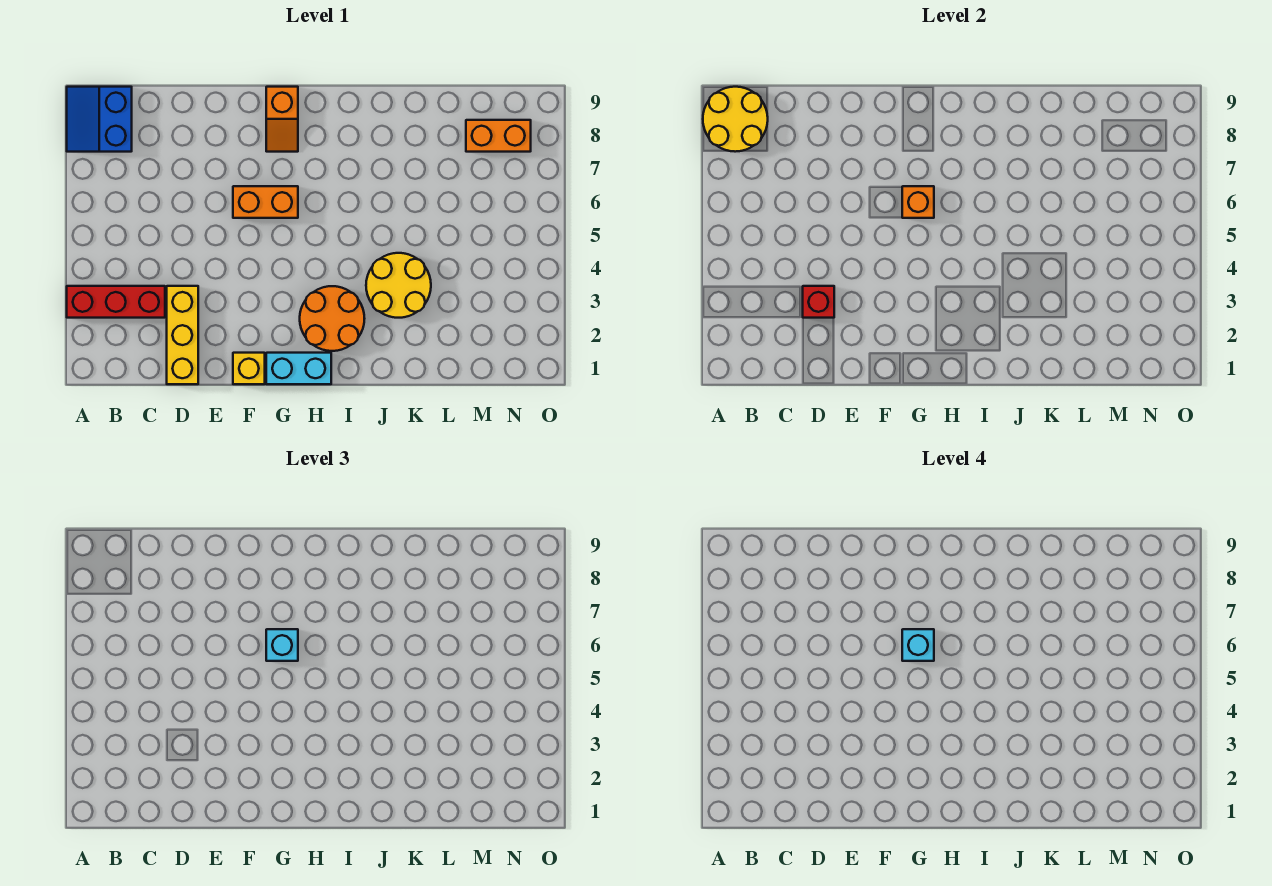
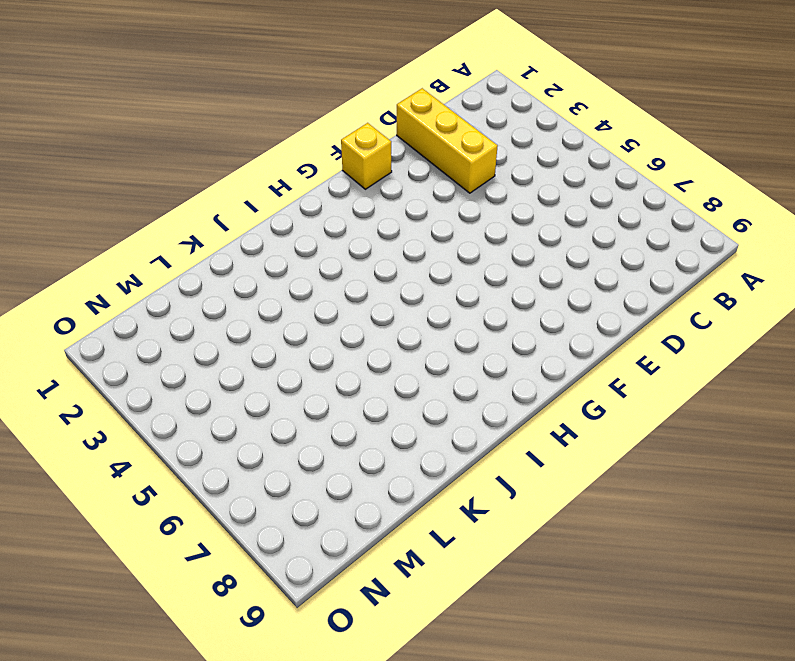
none -> red brick A3:C3 level 1
none -> blue slope A8:B9 level 1 top B
none -> orange brick F6:G6 level 1

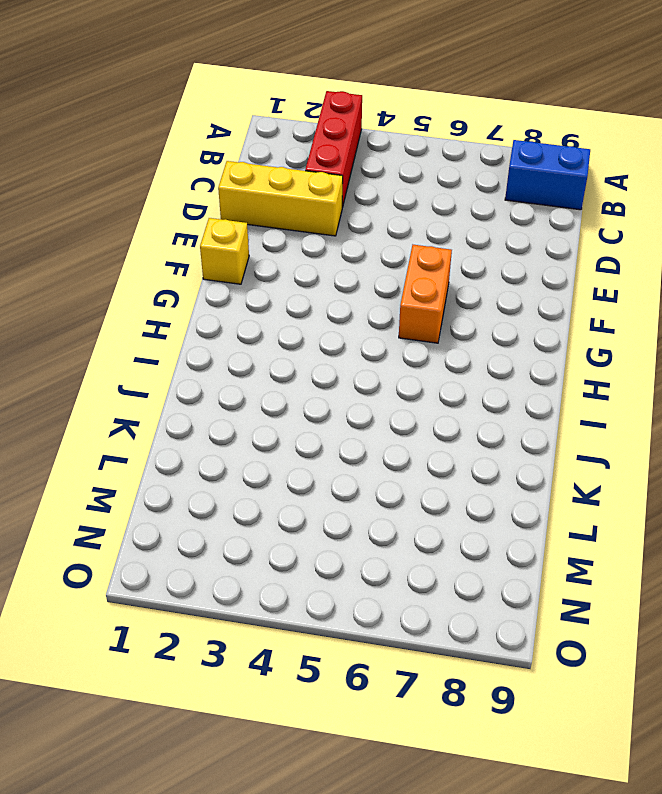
none -> cyan brick G1:H1 level 1
none -> orange slope G8:G9 level 1 top 9
none -> orange round brick H2:I3 level 1

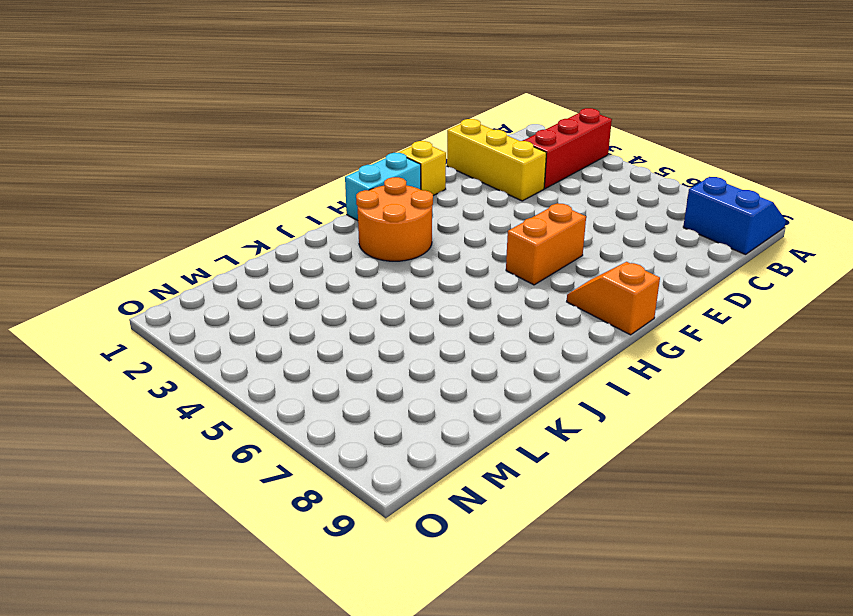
none -> yellow round brick J3:K4 level 1
none -> orange brick M8:N8 level 1
none -> yellow round brick A8:B9 level 2

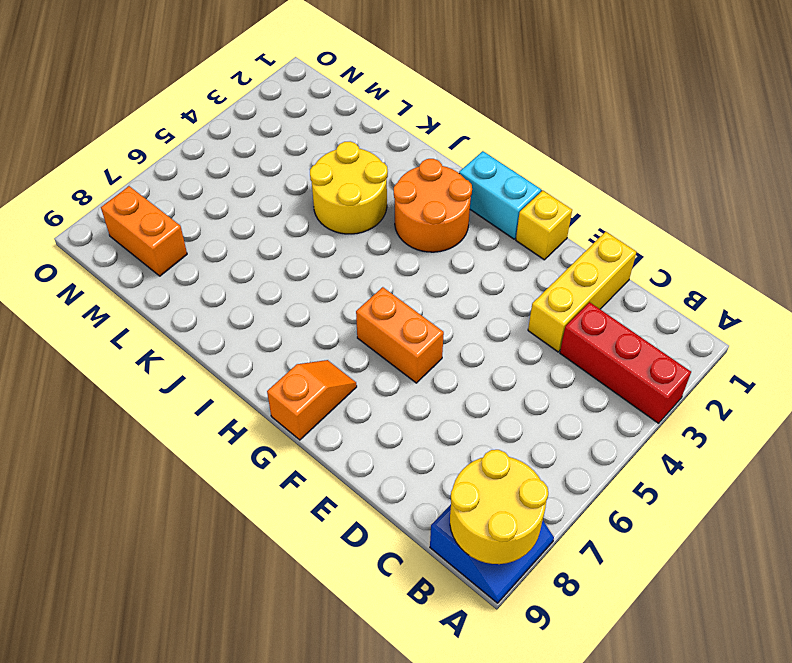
none -> red brick D3 level 2
none -> orange brick G6 level 2
none -> cyan brick G6 level 3

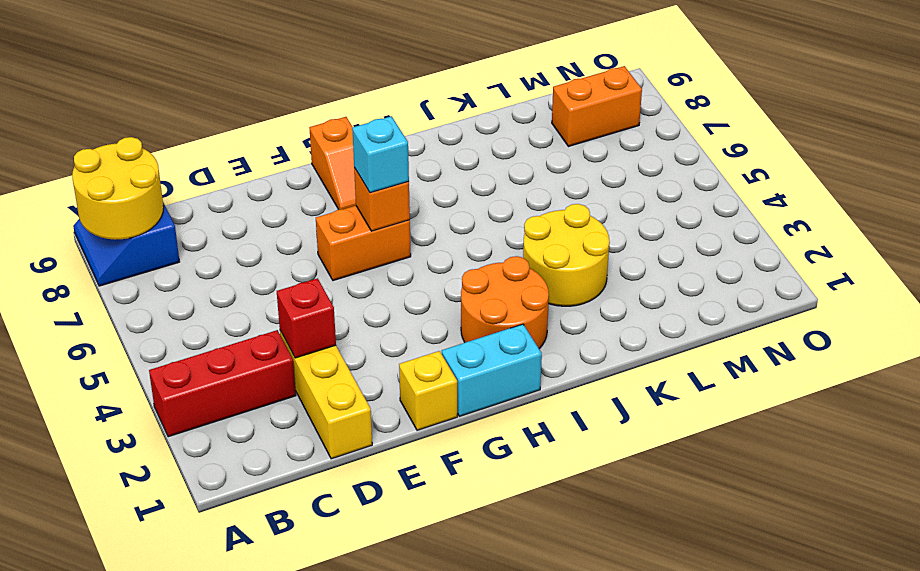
none -> cyan brick G6 level 4

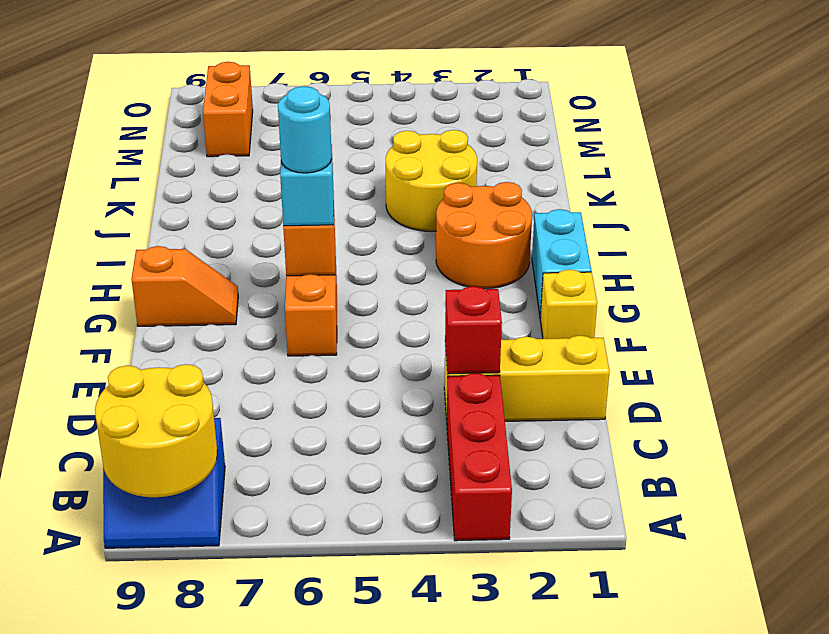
cyan round brick G6 level 4 -> cyan brick G6 level 4

